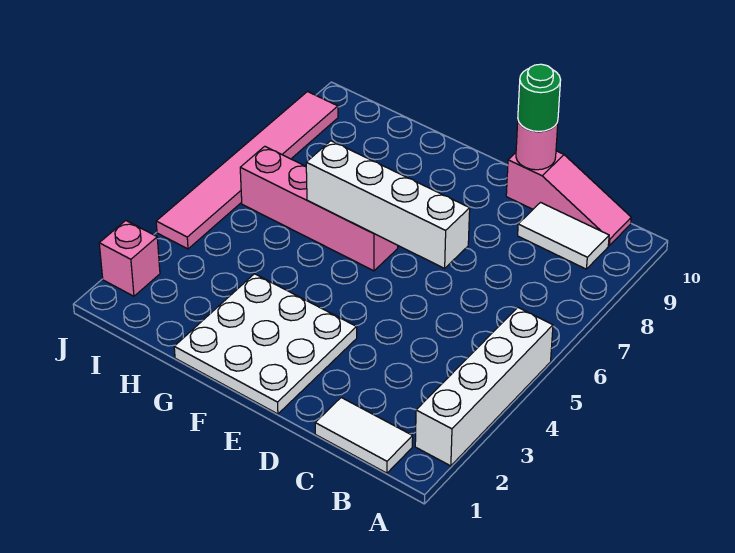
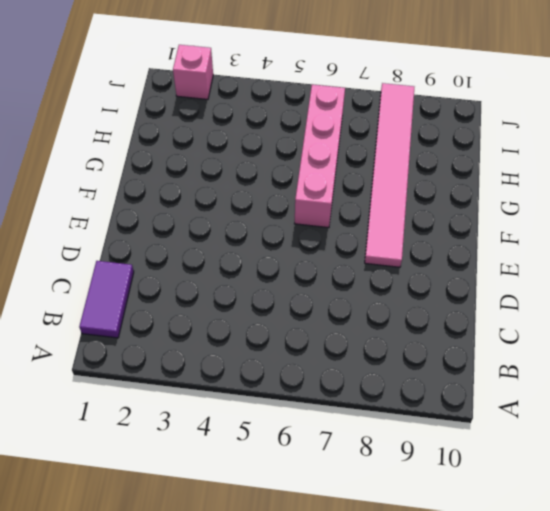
purple tile B1:C1 level 1 -> white tile B1:C1 level 1
pink tile E8:J8 level 1 -> pink tile J4:J9 level 1
none -> white brick A2:A5 level 1
none -> white tile B9:C9 level 1

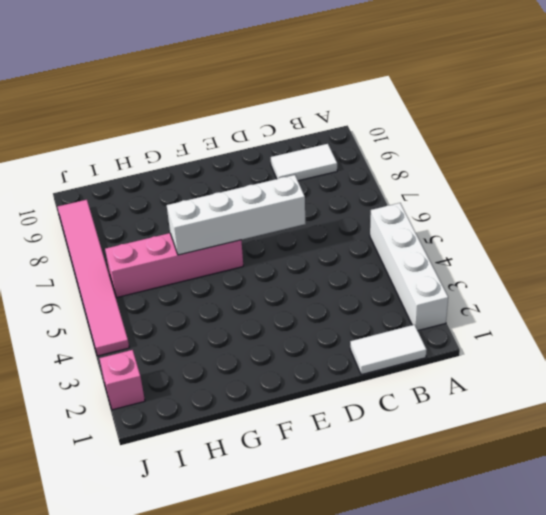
none -> pink slope B10:D10 level 1 top D
none -> white plate E1:G3 level 1

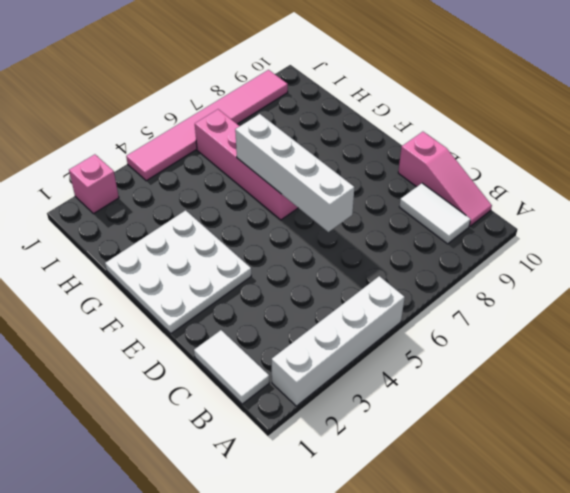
none -> pink round brick D10 level 2
none -> green round brick D10 level 3

